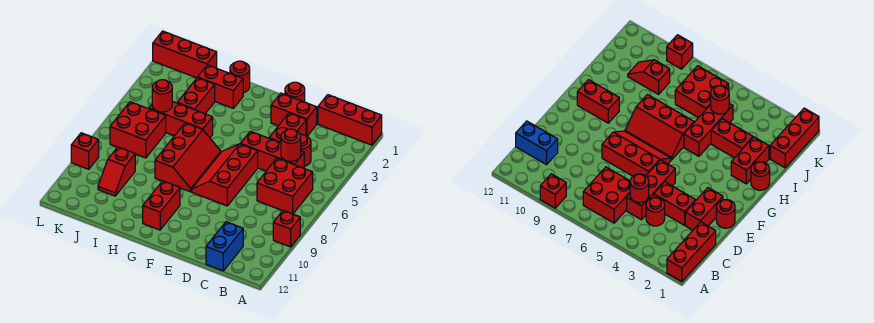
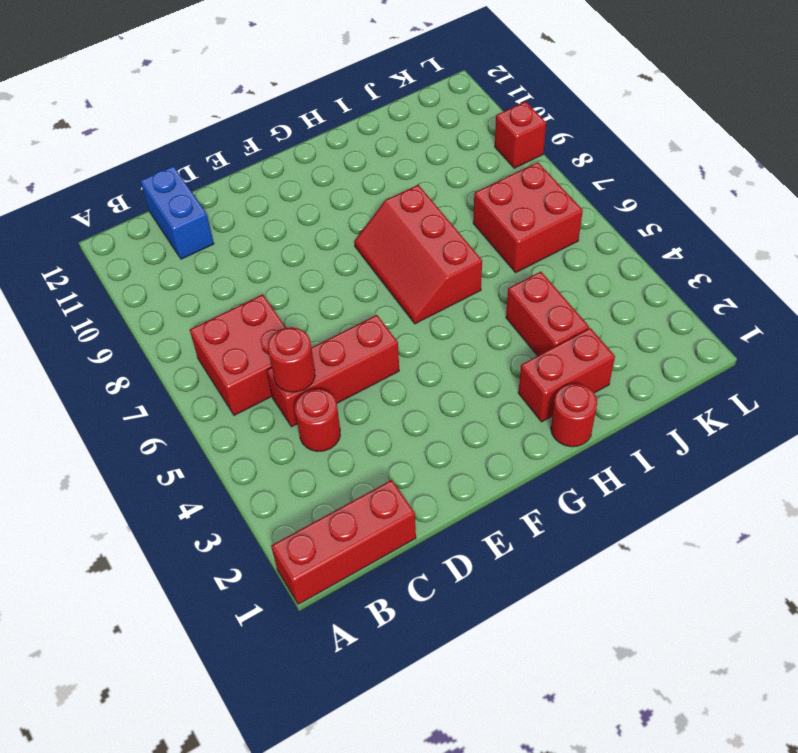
none -> red brick A9 level 1
none -> red brick D2:E2 level 1
none -> red brick D3:D4 level 1

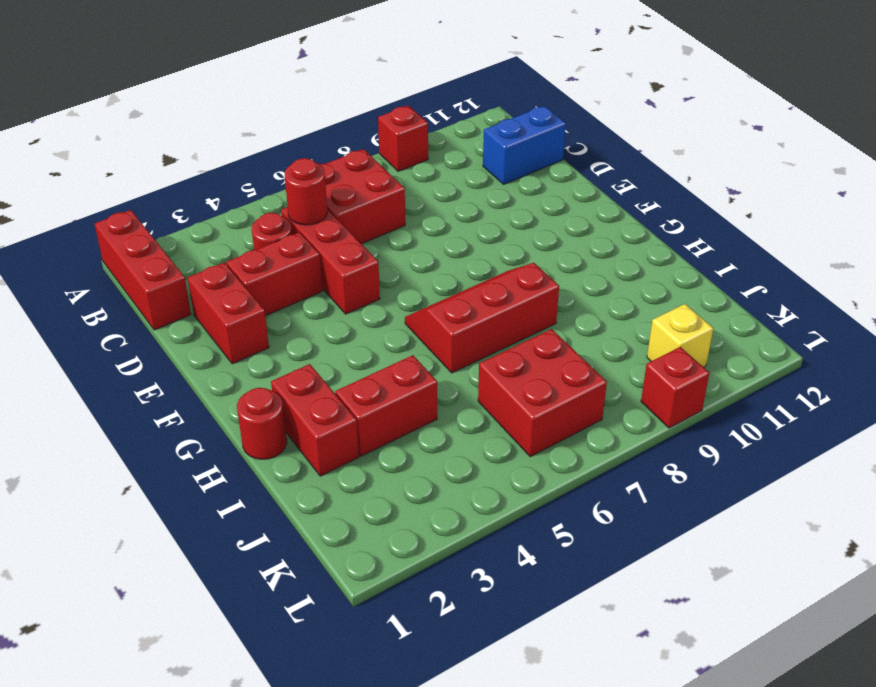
yellow brick K10 level 1 -> none
none -> red round brick E1 level 1
none -> red slope E6:F8 level 1 top E
none -> red brick G10:G11 level 1

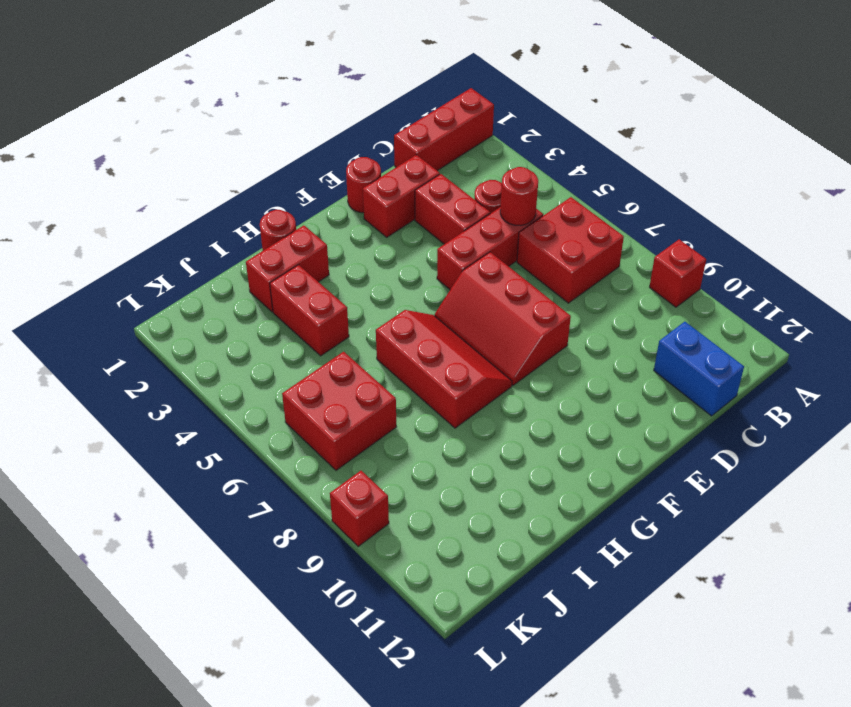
none -> red brick G10:G11 level 1
none -> red brick H5:J5 level 1
none -> red brick J1:L1 level 1

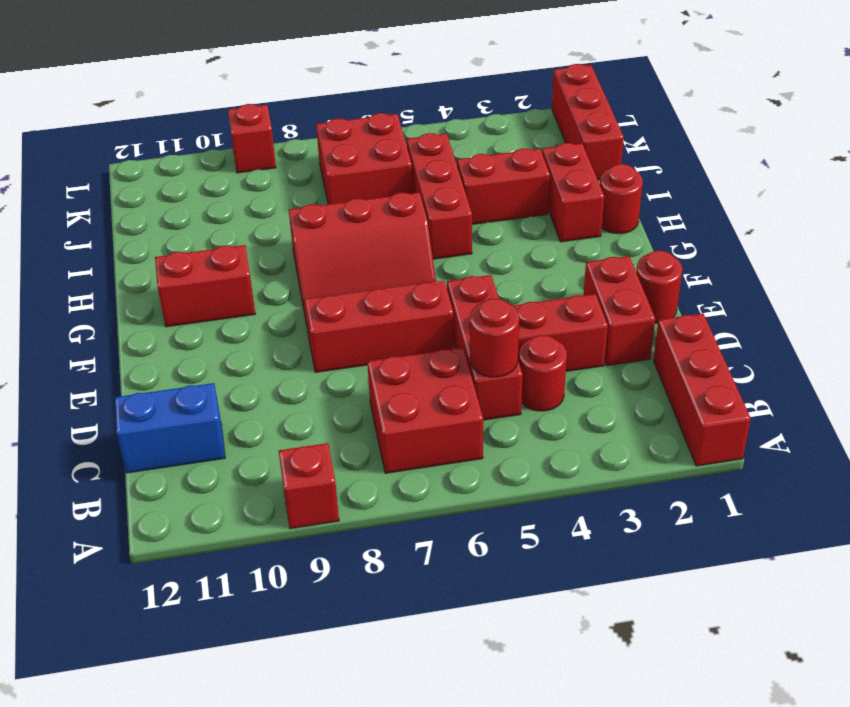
none -> red slope J9:J10 level 1 top 9
none -> red round brick J5 level 2

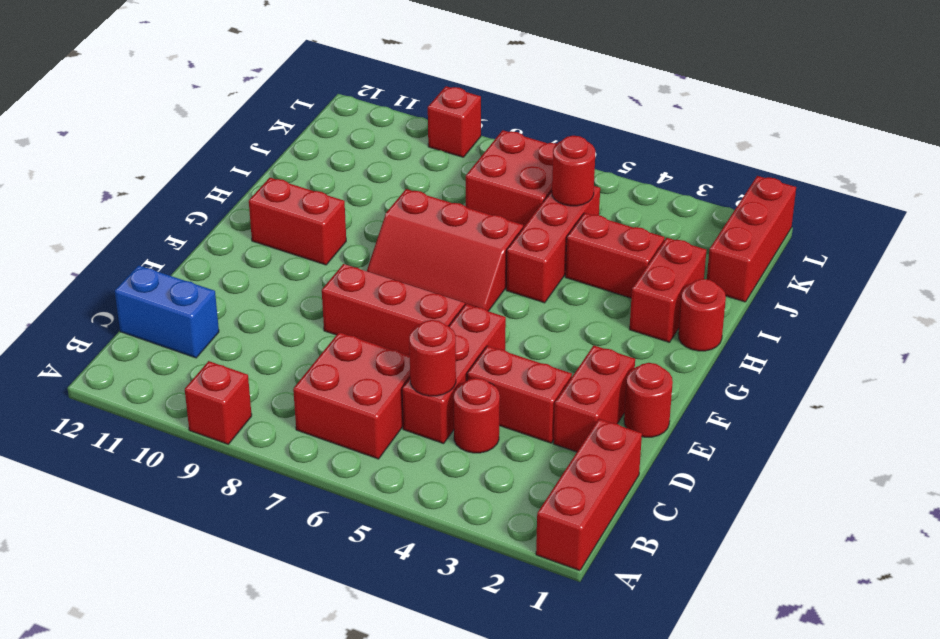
none -> red slope J9:J10 level 1 top 9

